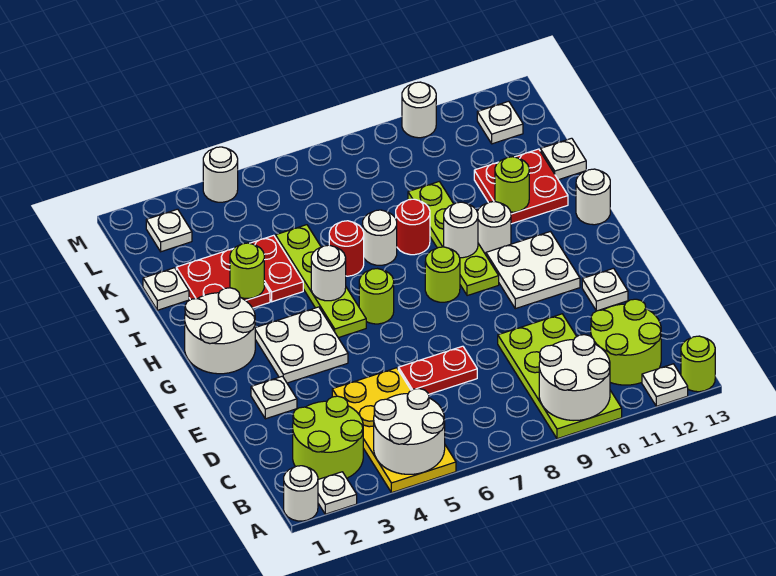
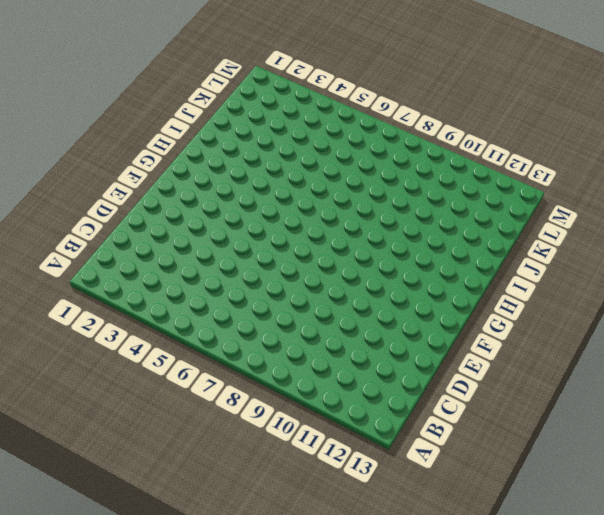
none -> white round brick A1 level 1
none -> white plate A2 level 1
none -> yellow plate A4:D5 level 1
none -> lime plate A9:D10 level 1

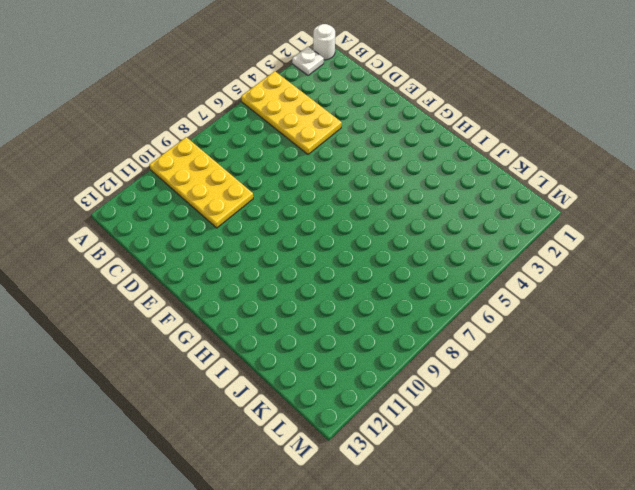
yellow plate A9:D10 level 1 -> lime plate A9:D10 level 1
none -> white plate A12 level 1
none -> lime round brick A13 level 1
none -> lime round brick B2:C3 level 1
none -> lime round brick B11:C12 level 1

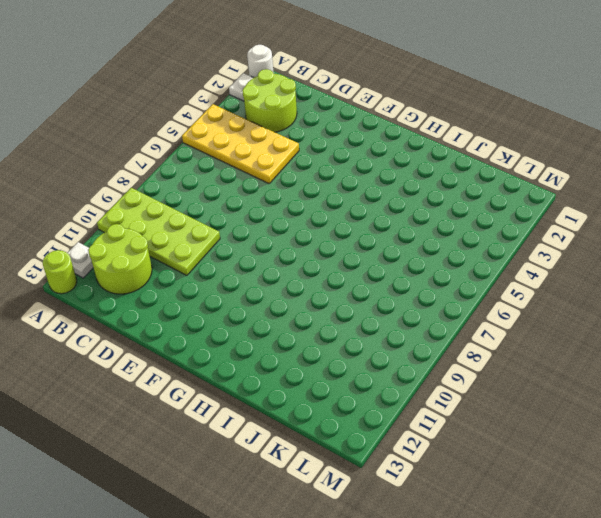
none -> red plate D6:D7 level 1
none -> white plate E2 level 1
none -> white plate E12 level 1
none -> white plate F3:G4 level 1

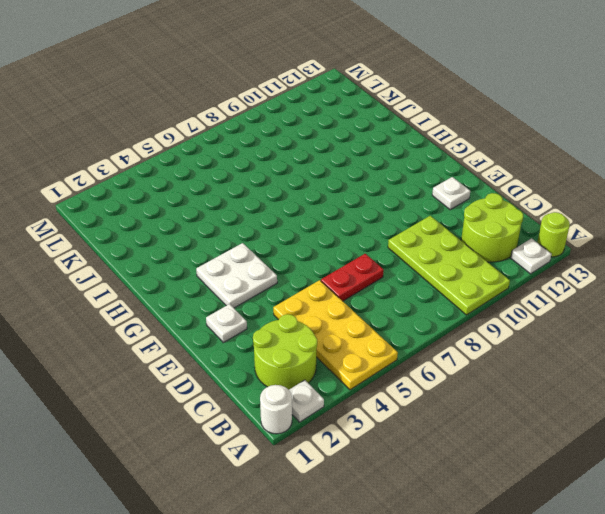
none -> white plate F10:G11 level 1
none -> white round brick G1:H2 level 1
none -> lime plate G5:J5 level 1
none -> lime round brick G6 level 1

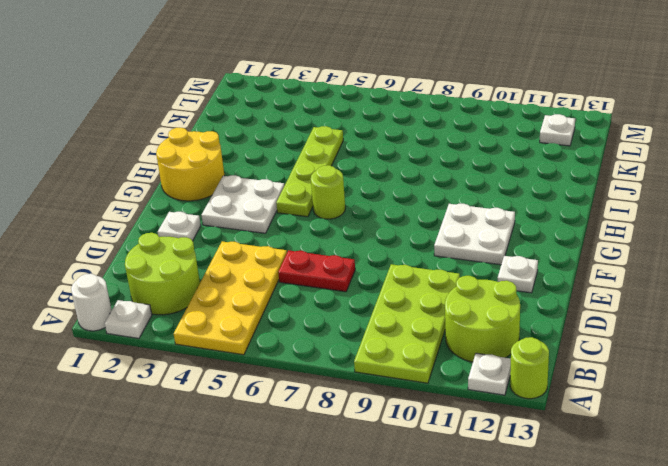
yellow round brick G1:H2 level 1 -> white round brick G1:H2 level 1
none -> lime round brick G8 level 1
none -> lime plate G9:J9 level 1
none -> white round brick H10 level 1
none -> white round brick H13 level 1

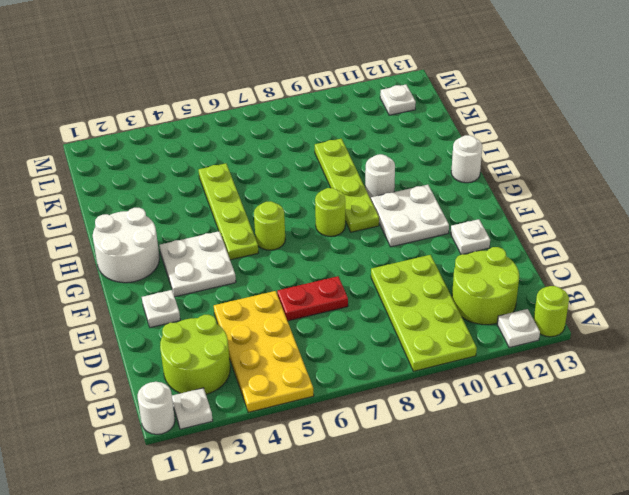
none -> red plate I2:J3 level 1
none -> red plate I4:J4 level 1
none -> red round brick I6 level 1
none -> white round brick I7 level 1

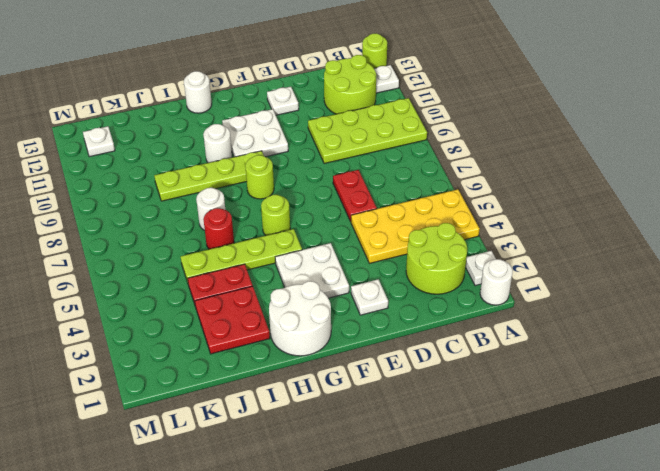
none -> red round brick I8 level 1
none -> red plate I11:J12 level 1
none -> white plate J1 level 1
none -> white plate J13 level 1

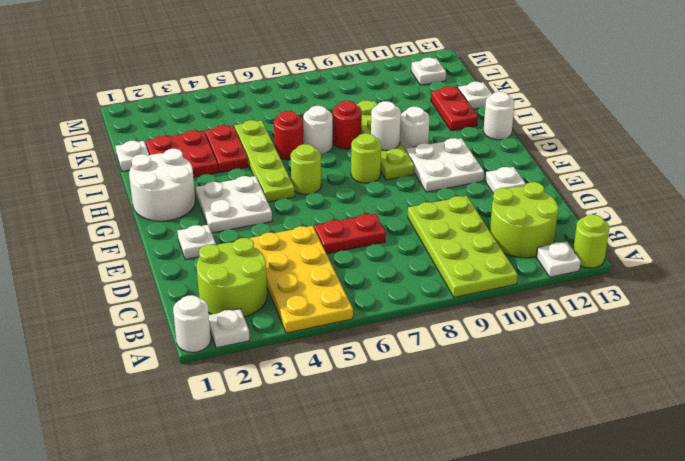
red plate I12:J12 level 1 -> red plate I11:J12 level 1
none -> white plate L2 level 1
none -> white round brick M4 level 1
none -> white round brick M10 level 1
none -> white round brick A4:B5 level 2

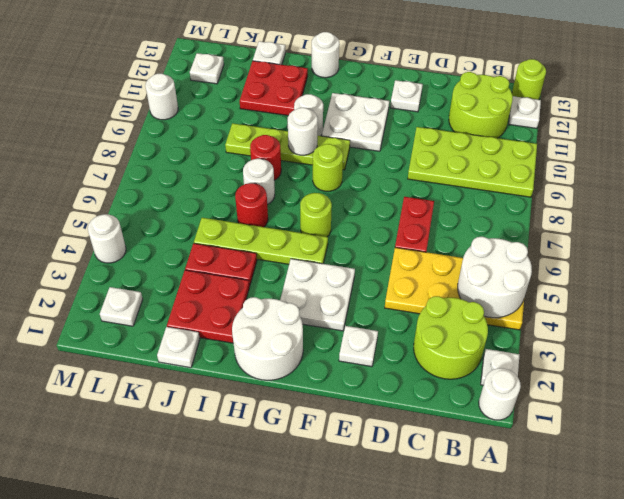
none -> white round brick A9:B10 level 2
none -> white round brick H5 level 2
none -> lime round brick I3 level 2
none -> lime round brick I11 level 2

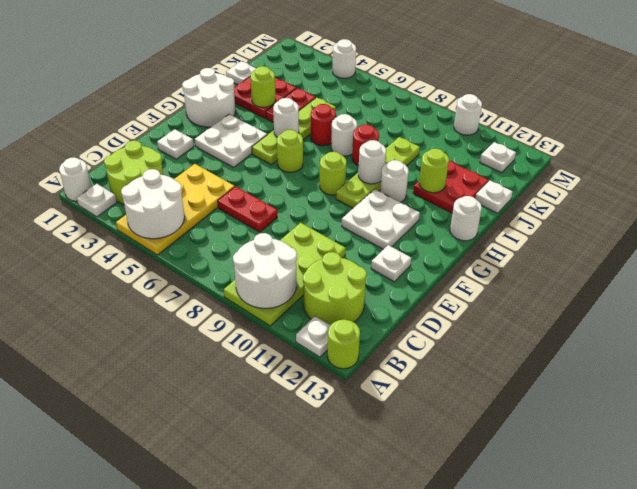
none -> white plate L2 level 1

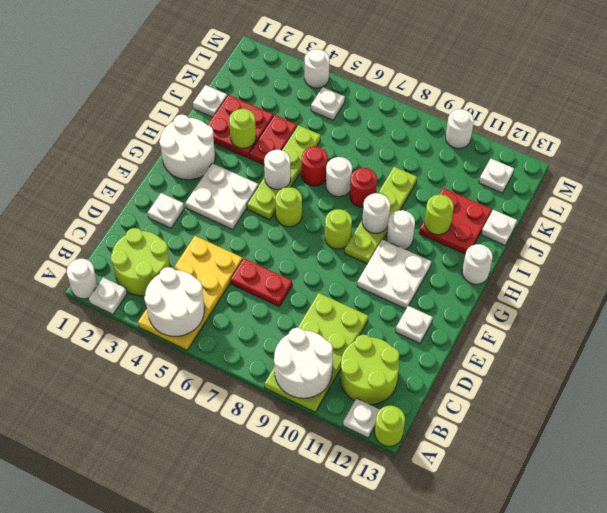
white plate L5 level 1 -> white plate L2 level 1

